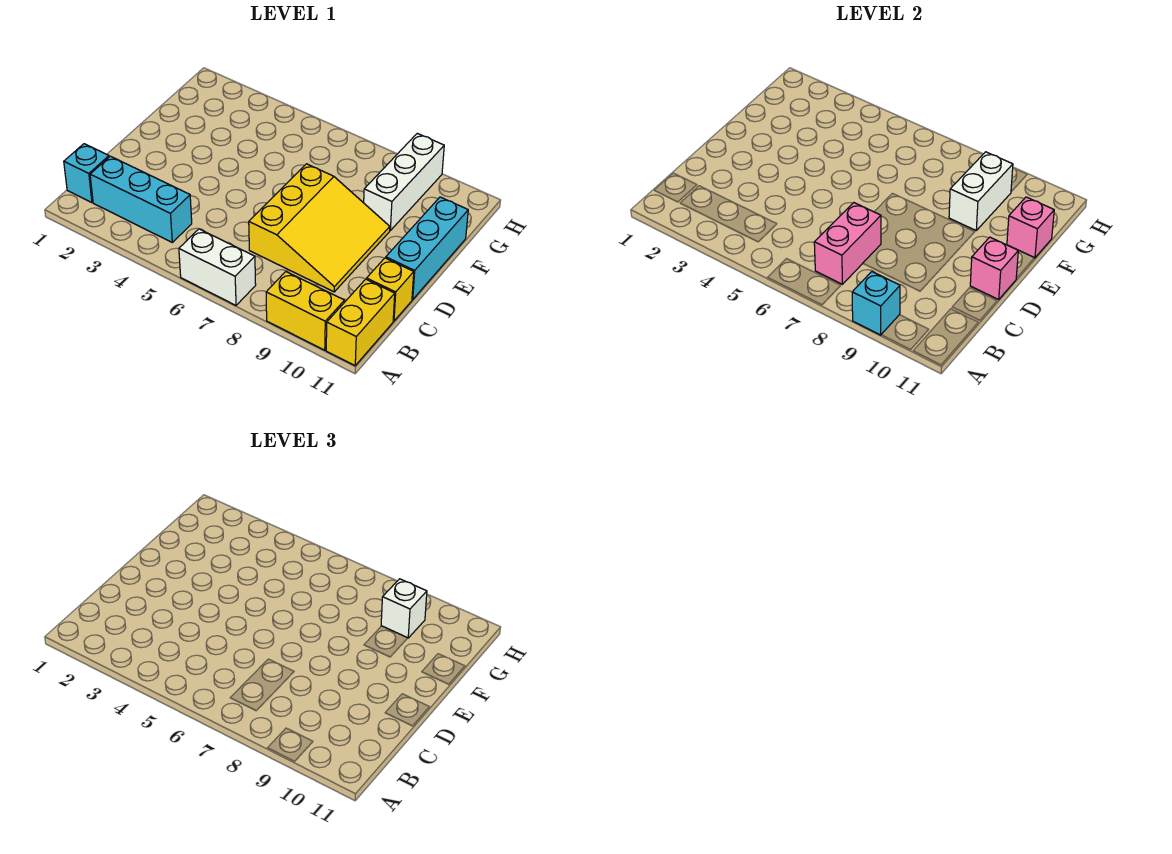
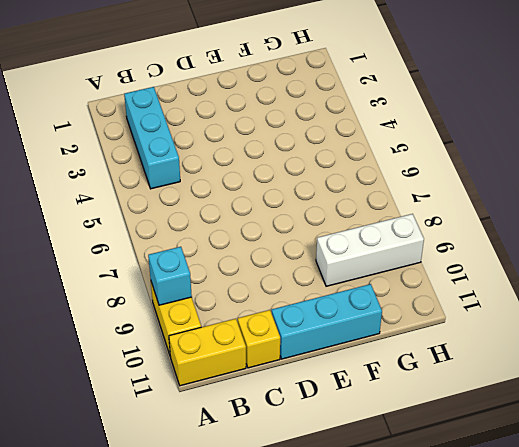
none -> white brick A6:A7 level 1
none -> cyan brick B1 level 1
none -> yellow slope C7:E9 level 1 top 7

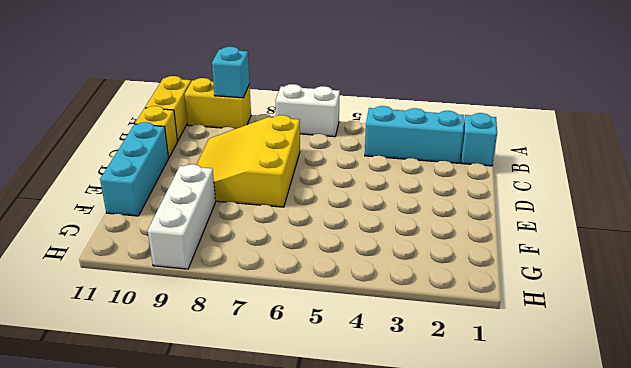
none -> pink brick B7:C7 level 2
none -> pink brick D11 level 2
none -> white brick F9:G9 level 2

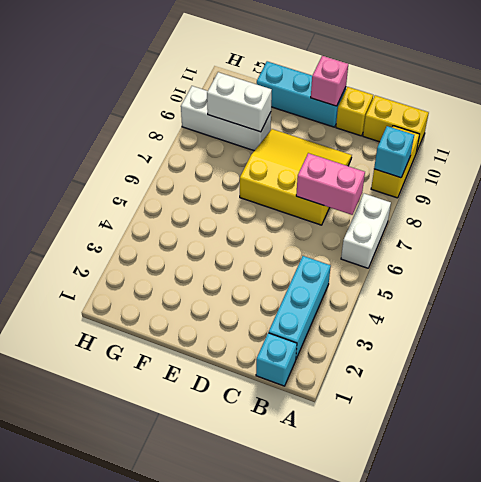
none -> pink brick F11 level 2
none -> white brick G9 level 3

